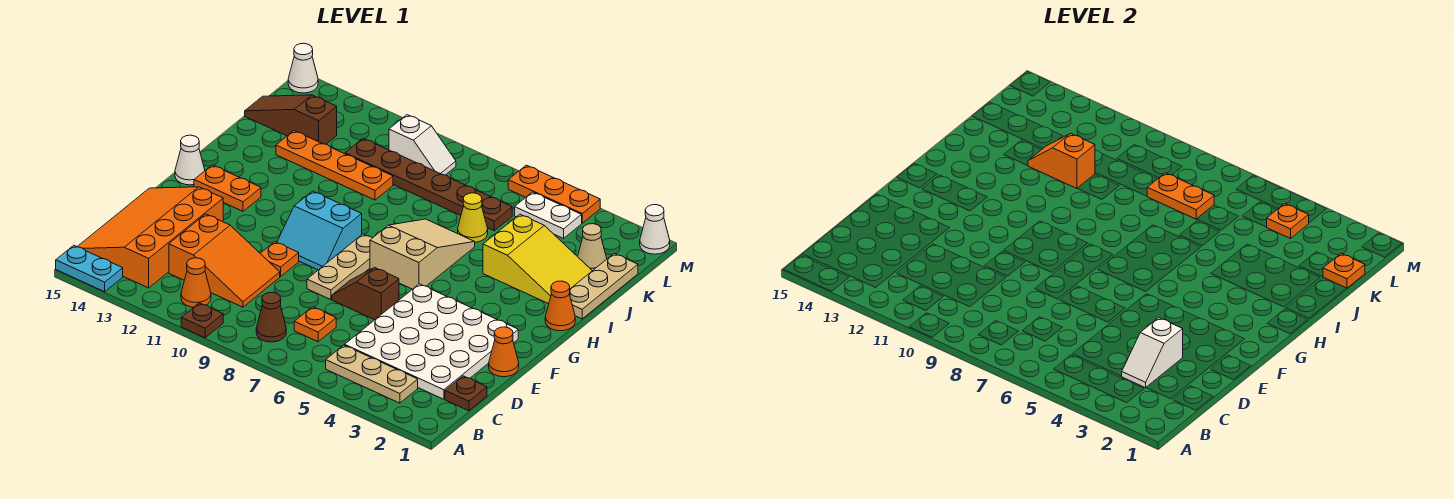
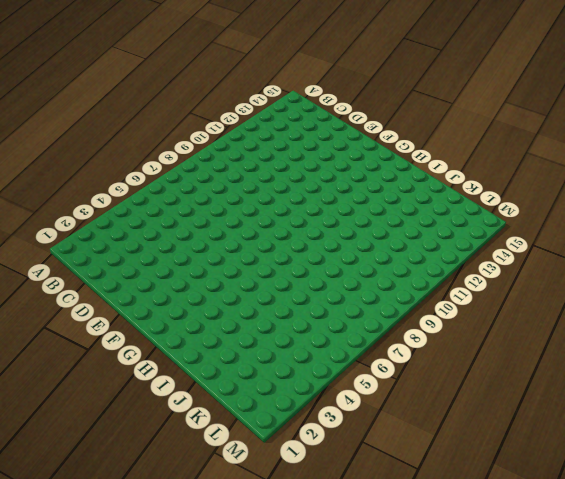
none -> brown plate A10 level 1
none -> cyan plate A14:A15 level 1
none -> tan plate B3:B5 level 1
none -> brown cone B8 level 1

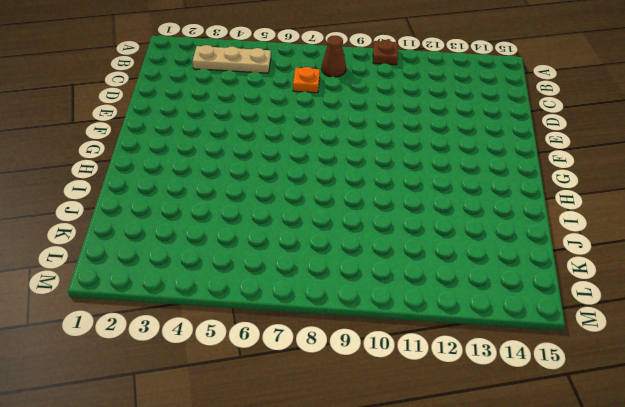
none -> cyan plate A14:A15 level 1
none -> orange cone B11 level 1
none -> orange slope B13:E15 level 1 top 13
none -> brown plate C1 level 1

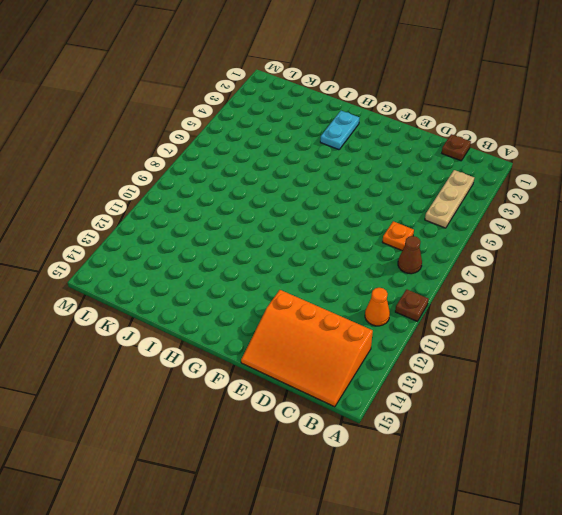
cyan plate H2:H3 level 1 -> cyan plate A14:A15 level 1
none -> white plate C2:F5 level 1
none -> orange slope C10:D12 level 1 top 12
none -> orange cone E1 level 1
none -> brown slope E6:E7 level 1 top 6

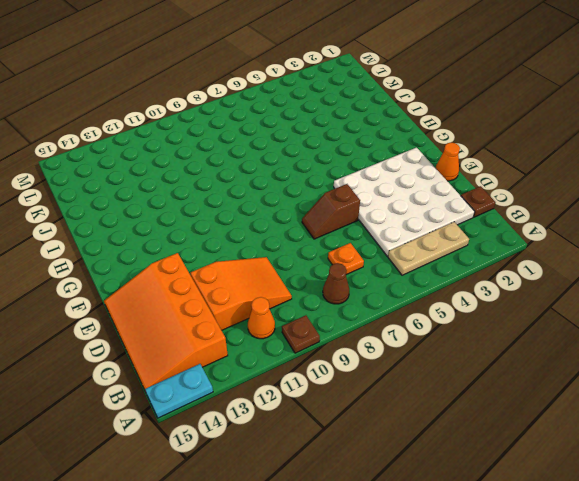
none -> tan plate E8:G8 level 1
none -> orange plate E10 level 1
none -> cyan slope F9:G10 level 1 top G
none -> tan slope G6:I7 level 1 top G

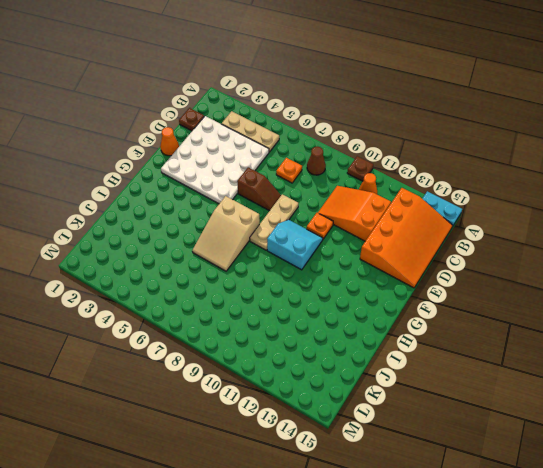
none -> orange plate G13:G14 level 1
none -> white cone G15 level 1
none -> orange cone H1 level 1
none -> tan plate I1:K1 level 1

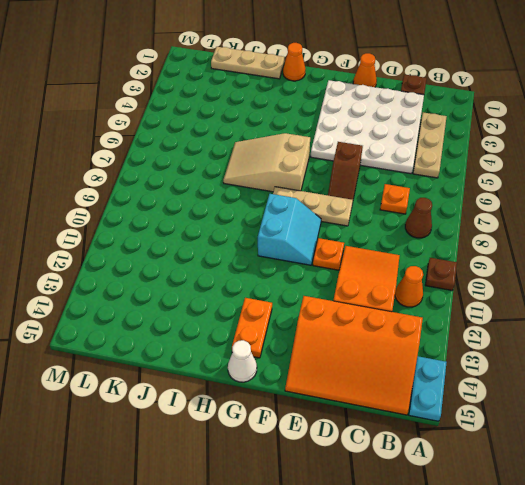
none -> yellow slope I2:J4 level 1 top 4
none -> yellow cone J6 level 1
none -> orange plate J10:J13 level 1
none -> tan cone K2 level 1

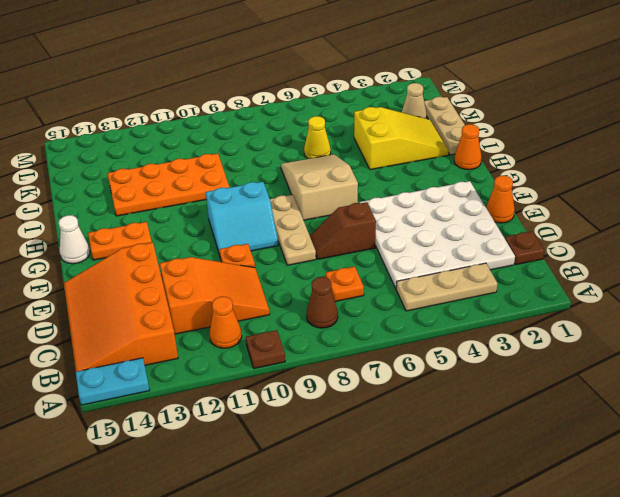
orange plate I10:J13 level 1 -> orange plate J10:J13 level 1
none -> brown plate K6:K11 level 1
none -> brown slope K13:K15 level 1 top 13
none -> white plate L4:L5 level 1
none -> white slope L9:L10 level 1 top 10

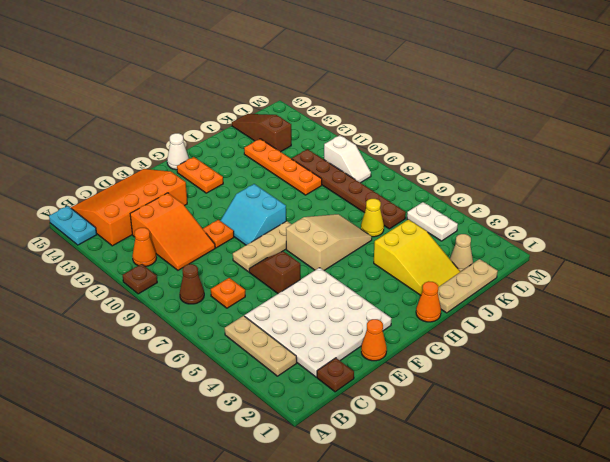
none -> white cone M1 level 1
none -> orange plate M4:M6 level 1
none -> white cone M15 level 1
none -> white slope C3:D3 level 2 top D

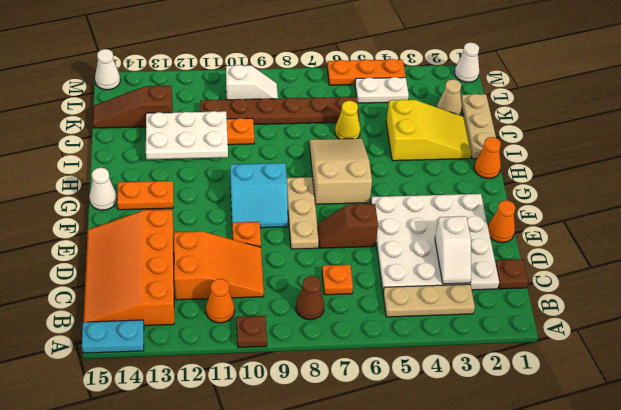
white plate I11:J13 level 2 -> orange slope J11:J12 level 2 top 11
none -> orange plate K1 level 2
none -> orange plate K7:K8 level 2
none -> orange plate L4 level 2

